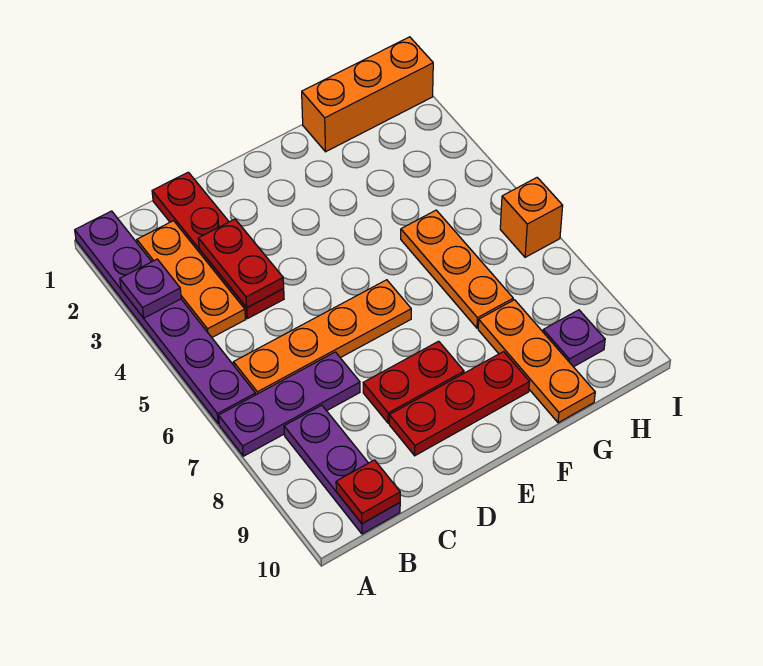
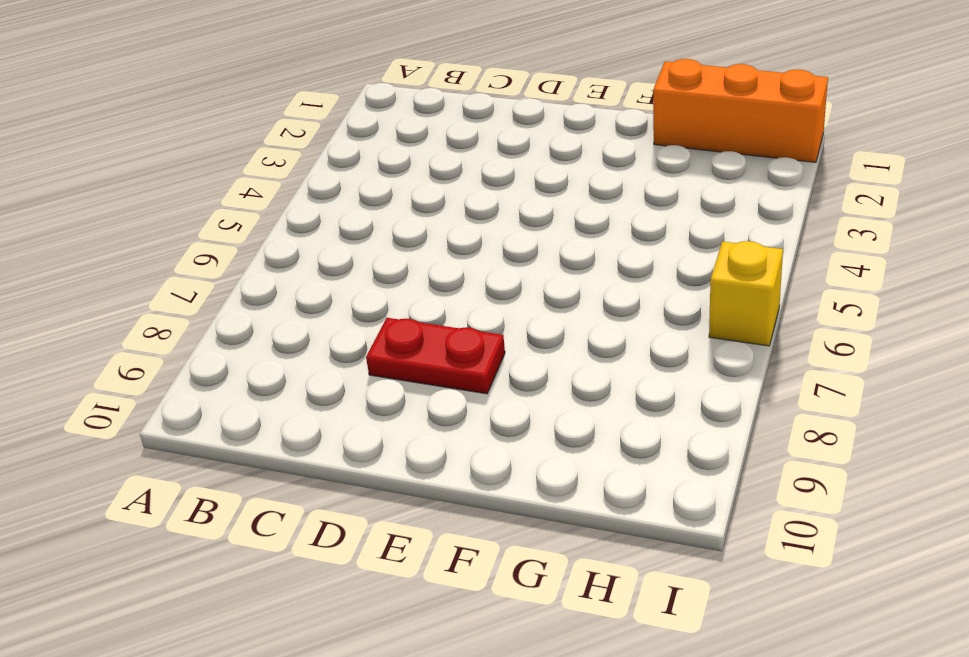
yellow brick I6 level 1 -> orange brick I6 level 1
none -> purple plate A1:A6 level 1
none -> purple plate A7:C7 level 1
none -> orange plate B2:B4 level 1

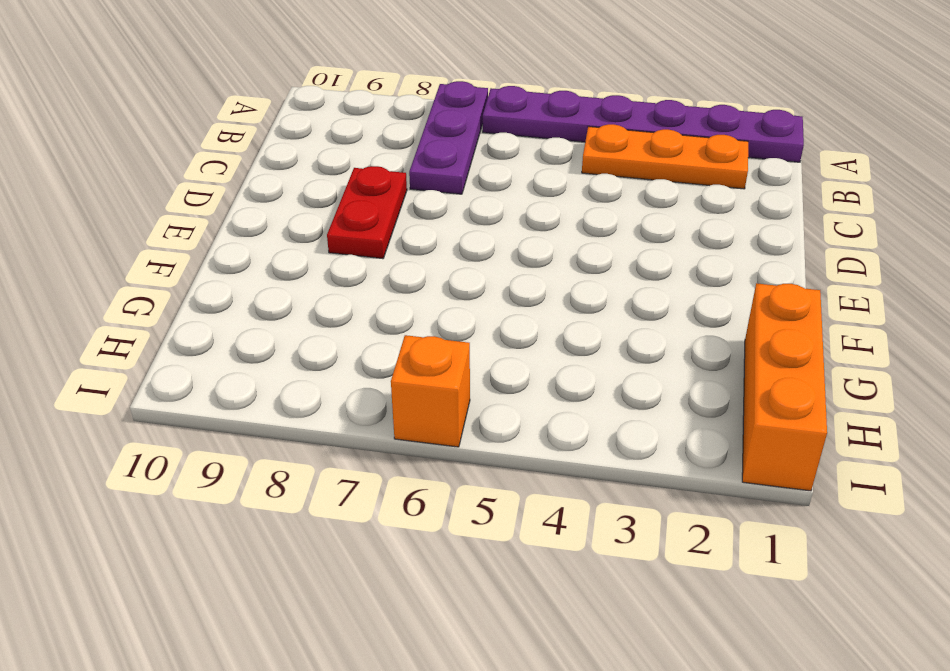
none -> orange plate B6:E6 level 1
none -> purple plate B8:B10 level 1
none -> red plate C1:C4 level 1

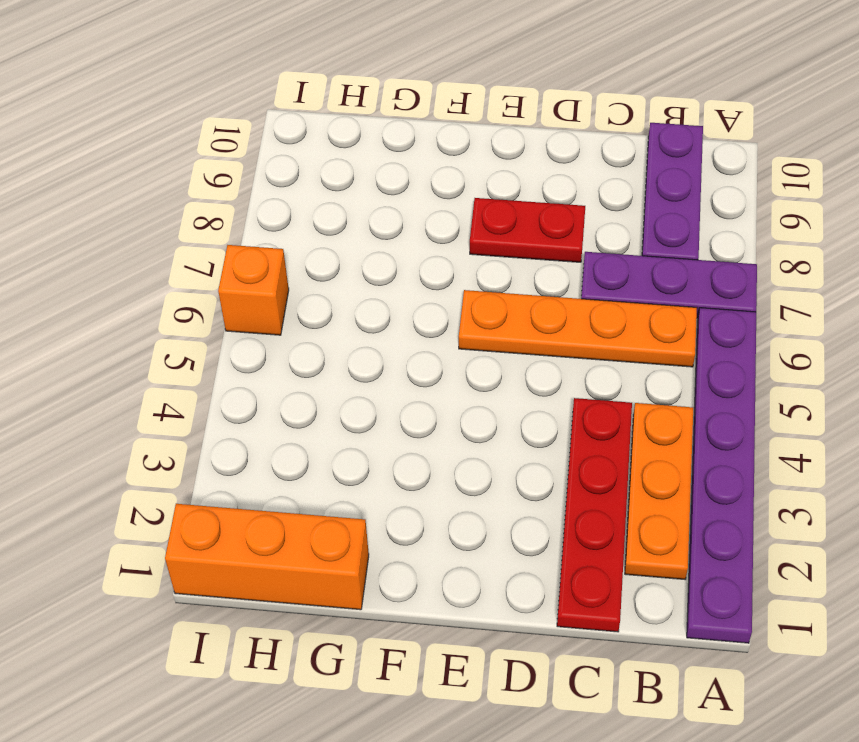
none -> red plate D9:F9 level 1
none -> orange plate G5:G7 level 1
none -> orange plate G8:G10 level 1

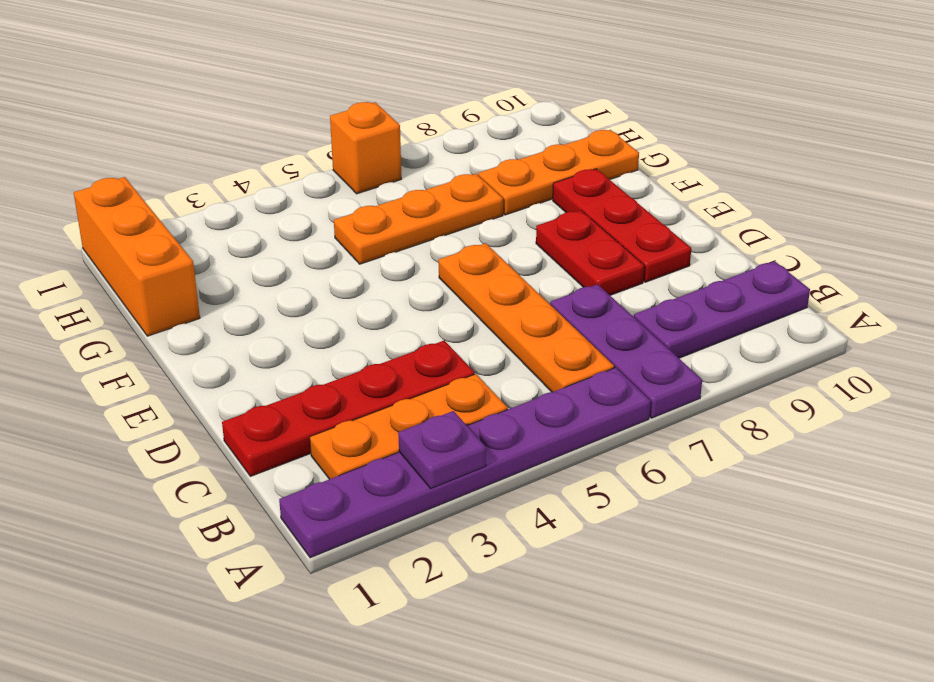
none -> purple plate H9 level 1
none -> red plate B10 level 2
none -> red plate C3:C4 level 2

